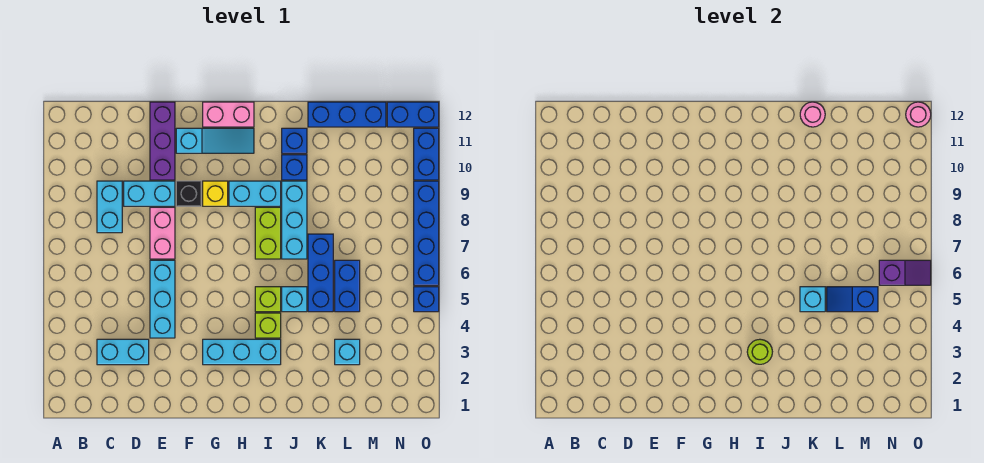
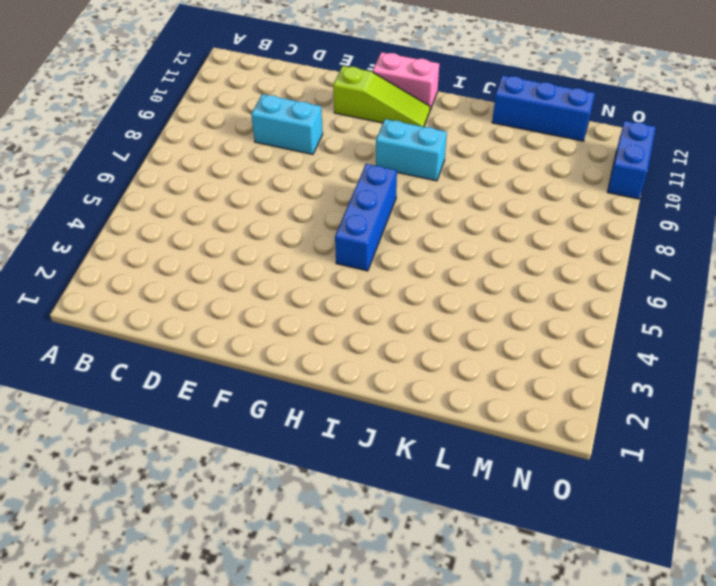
lime slope F11:H11 level 1 top F -> cyan slope F11:H11 level 1 top F
blue brick H5:H7 level 1 -> blue brick K5:K7 level 1
none -> cyan brick C3:D3 level 1
none -> cyan brick C8:C9 level 1
none -> cyan brick E4:E6 level 1
none -> pink brick E7:E8 level 1

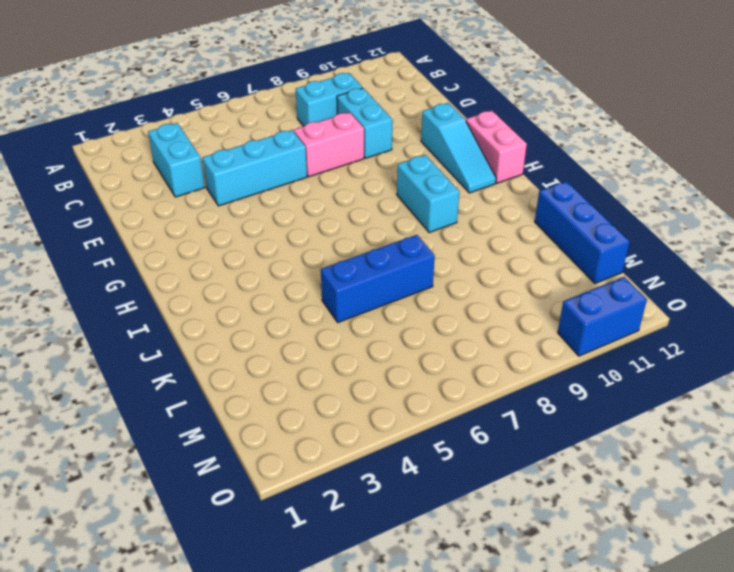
none -> purple brick E10:E12 level 1
none -> black brick F9 level 1
none -> cyan brick G3:I3 level 1
none -> yellow brick G9 level 1

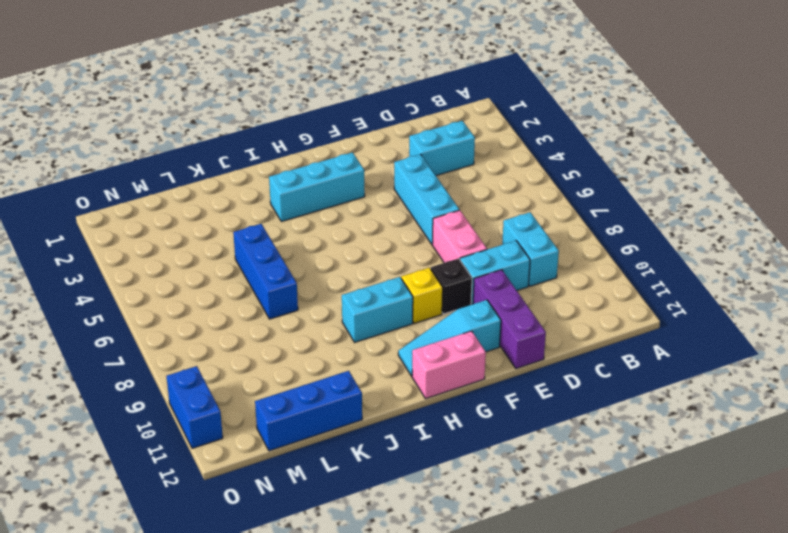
none -> lime brick I4 level 1
none -> lime brick I5 level 1
none -> lime brick I7:I8 level 1
none -> cyan brick J5 level 1

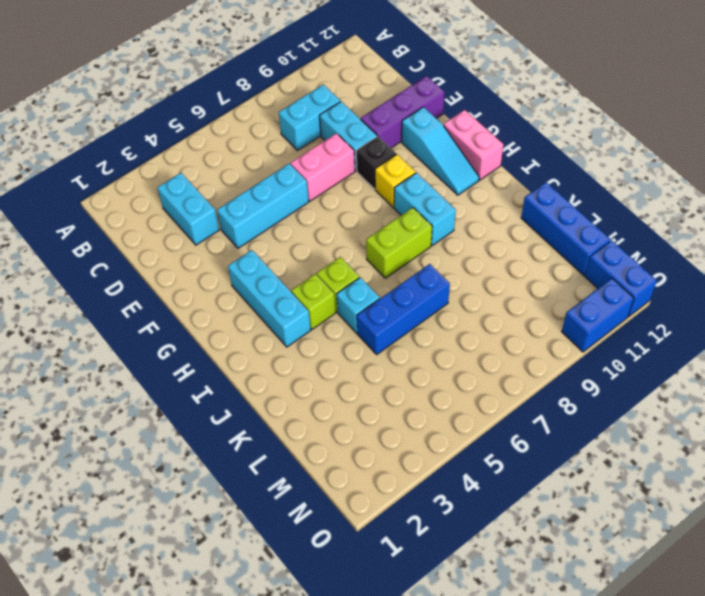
none -> cyan brick J7:J9 level 1
none -> blue brick J10 level 1
none -> blue brick J11 level 1
none -> cyan brick L3 level 1

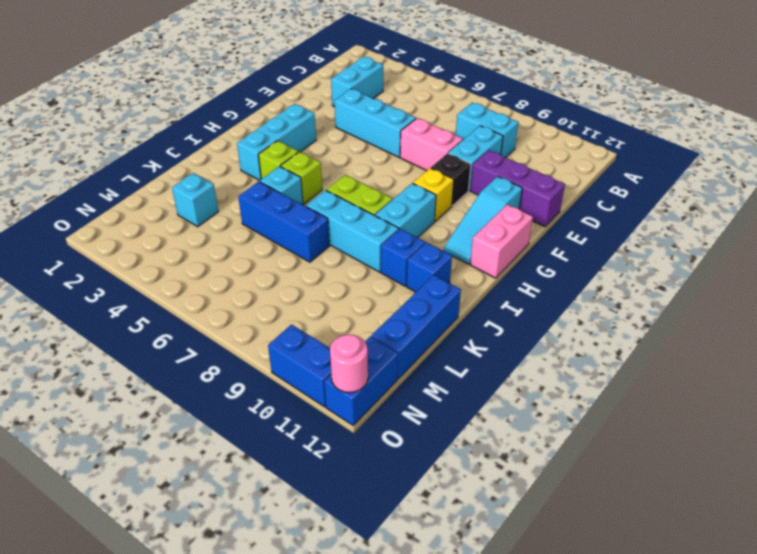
none -> blue brick L5:L6 level 1
none -> blue brick O5 level 1
none -> blue brick O6:O9 level 1
none -> lime round brick I3 level 2

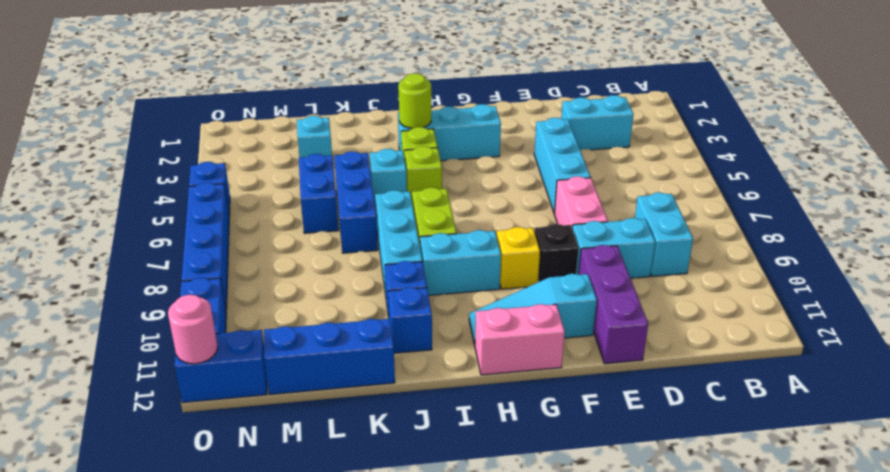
none -> cyan brick K5 level 2
none -> pink round brick K12 level 2
none -> blue slope L5:M5 level 2 top M
none -> purple slope N6:O6 level 2 top N

